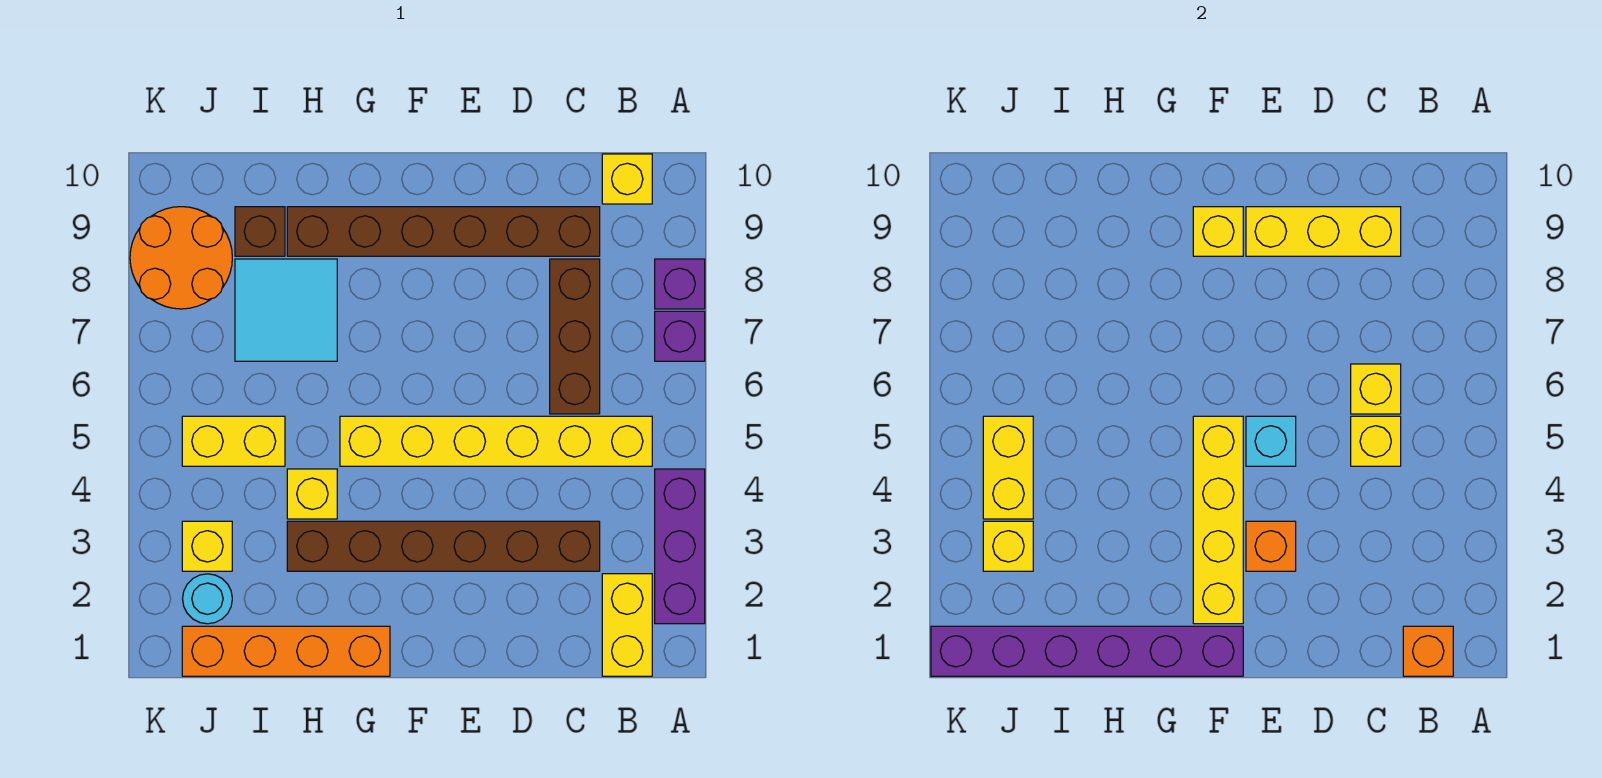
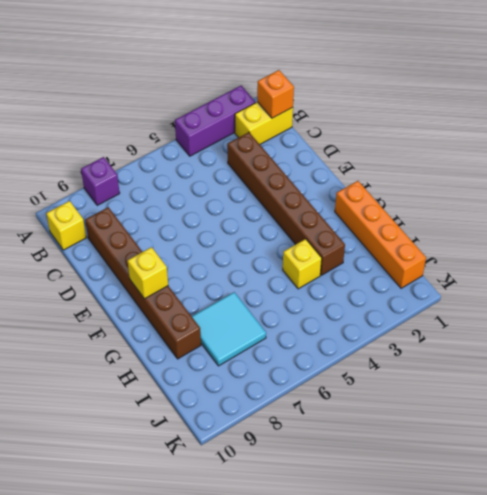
none -> purple brick A7 level 1
none -> yellow brick B5:G5 level 1
none -> brown brick C6:C8 level 1

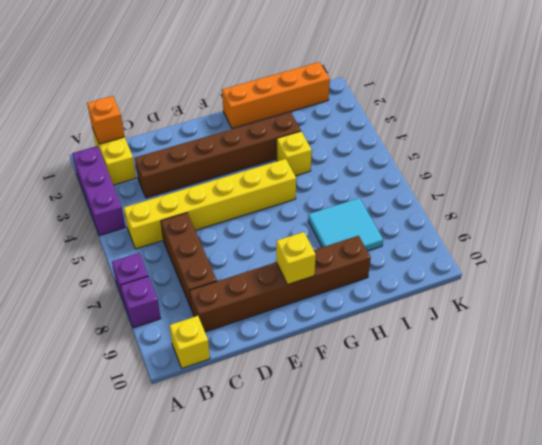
none -> yellow brick I5:J5 level 1
none -> brown brick I9 level 1
none -> cyan round brick J2 level 1

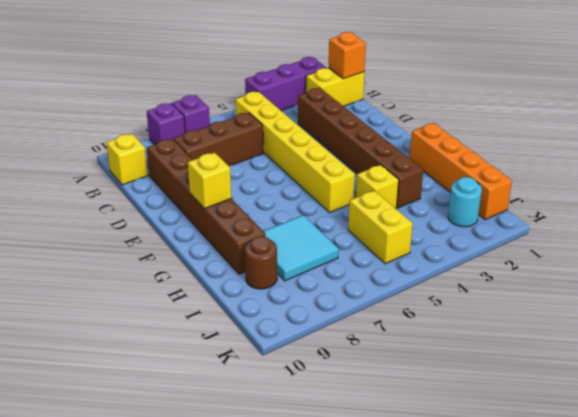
brown round brick I9 level 1 -> brown brick I9 level 1
none -> yellow brick J3 level 1
none -> orange round brick J8:K9 level 1
none -> yellow brick C5 level 2

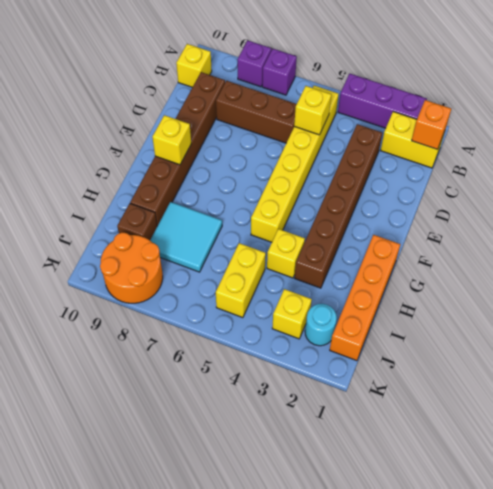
none -> yellow brick C6 level 2
none -> yellow brick C9:E9 level 2
none -> orange brick E3 level 2

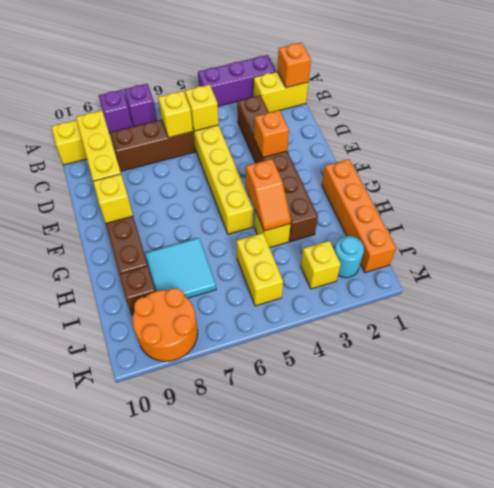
orange slope G4:H4 level 2 top G -> none
none -> cyan brick E5 level 2
none -> purple brick F1:K1 level 2
none -> yellow brick F2:F5 level 2

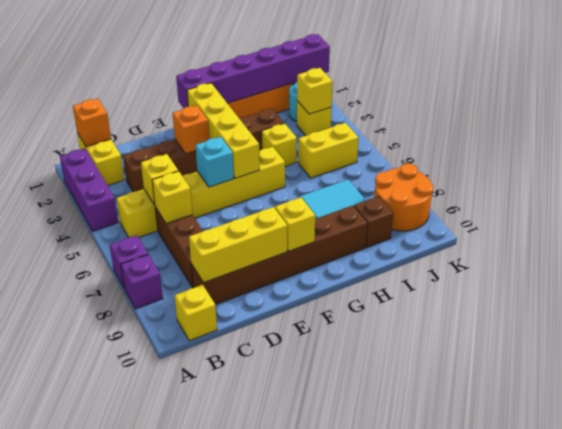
none -> yellow brick J4:J5 level 2

